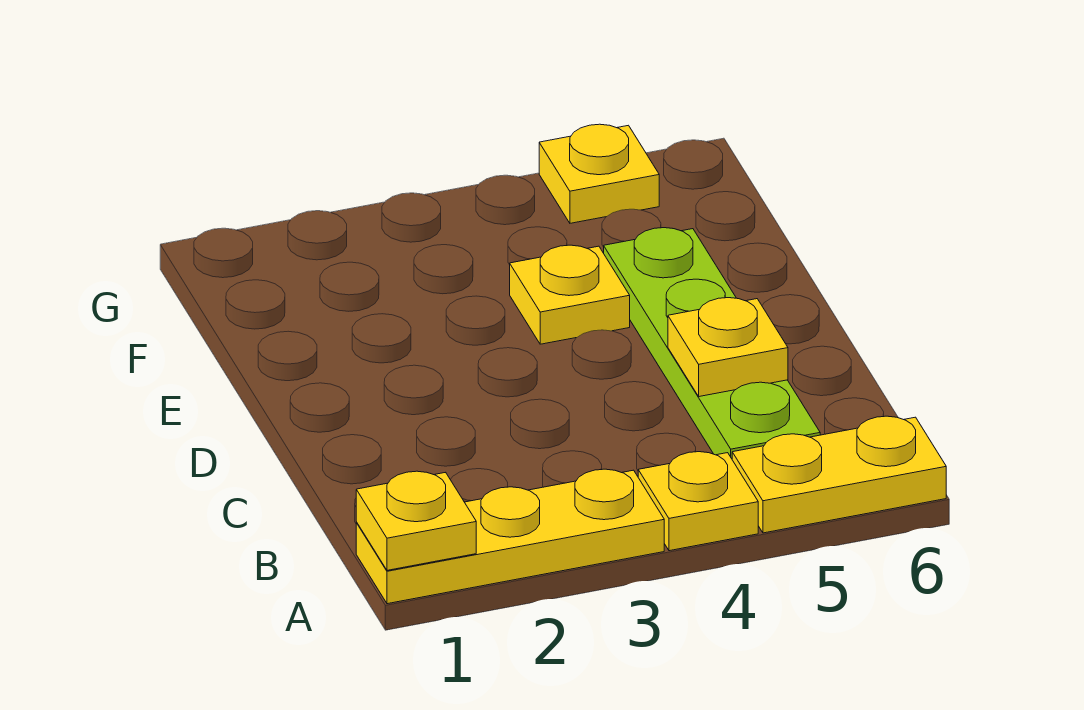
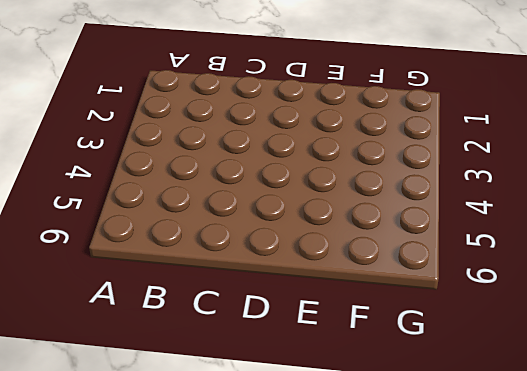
none -> yellow plate A1:A3 level 1
none -> yellow plate A4 level 1

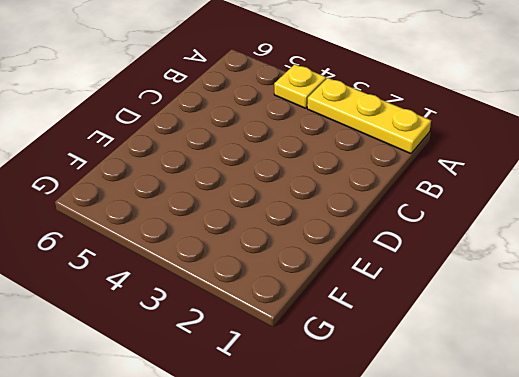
none -> yellow plate A5:A6 level 1
none -> lime plate B5:E5 level 1

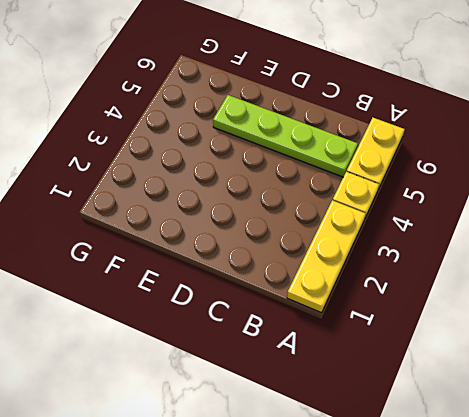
none -> yellow plate E4 level 1
none -> yellow plate G5 level 1

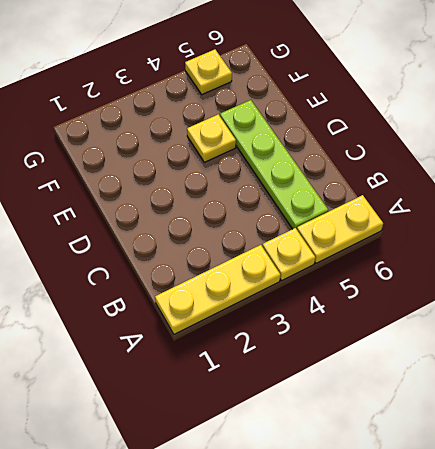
none -> yellow plate A1 level 2
none -> yellow plate C5 level 2

